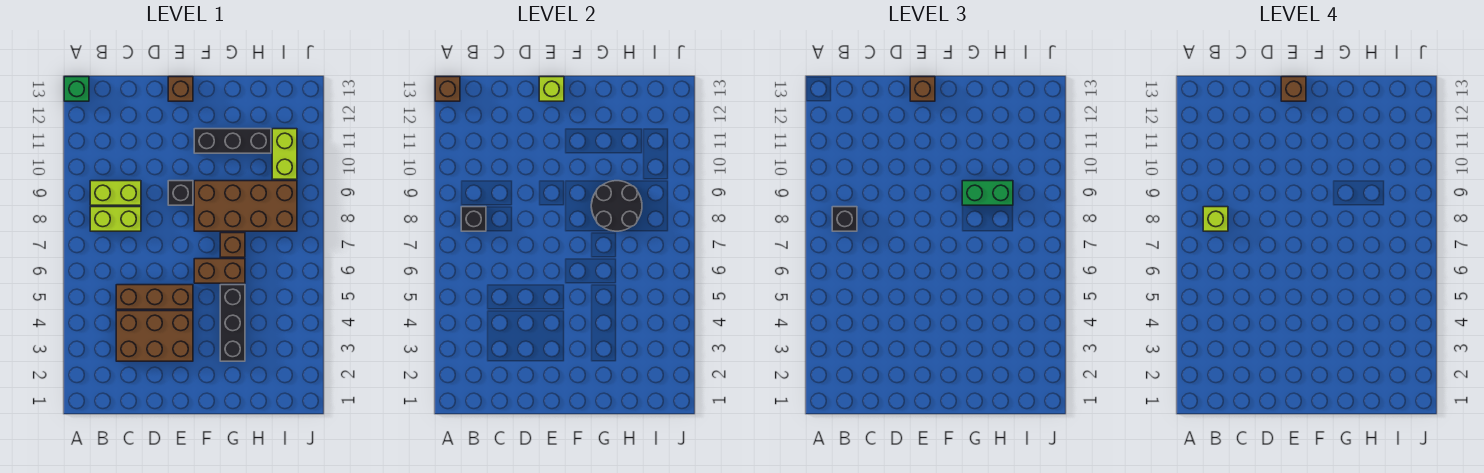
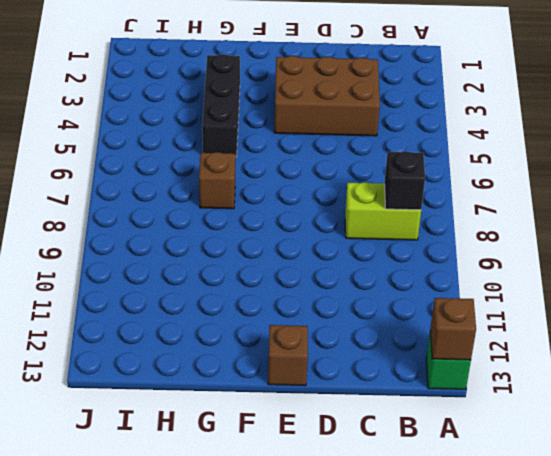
none -> lime brick B9:C9 level 1
none -> brown brick C5:E5 level 1
none -> black brick E9 level 1

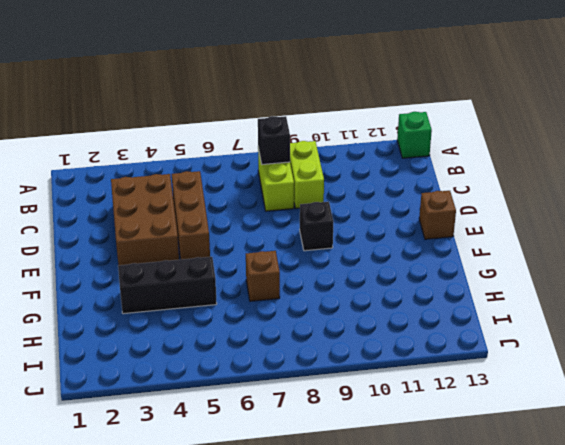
none -> brown brick F6:G6 level 1
none -> brown brick F8:I9 level 1
none -> black brick F11:H11 level 1

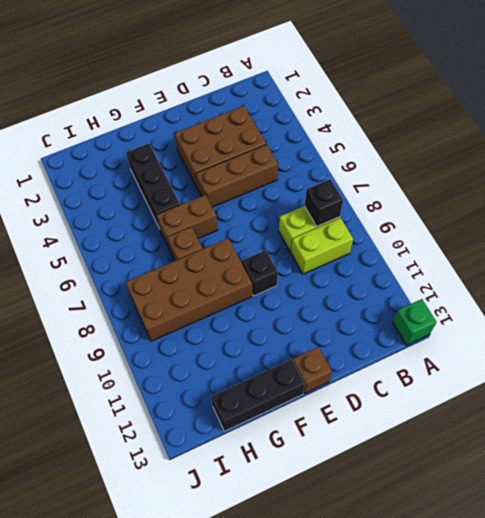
black brick F13:H13 level 1 -> black brick F11:H11 level 1
none -> lime brick I10:I11 level 1
none -> brown brick A13 level 2
none -> lime brick E13 level 2

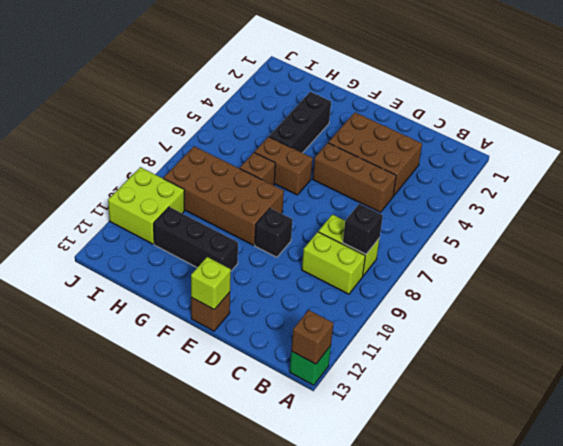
lime brick I10:J11 level 1 -> lime brick I10:I11 level 1
none -> black round brick G8:H9 level 2
none -> black brick B8 level 3
none -> brown brick E13 level 3

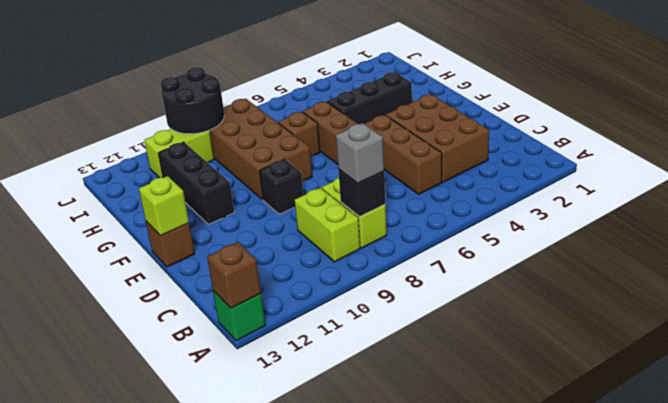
grey brick B8 level 3 -> black brick B8 level 3
black round brick I9:J10 level 2 -> black round brick G8:H9 level 2
none -> brown brick E13 level 3
none -> green brick G9:H9 level 3
none -> lime brick B8 level 4

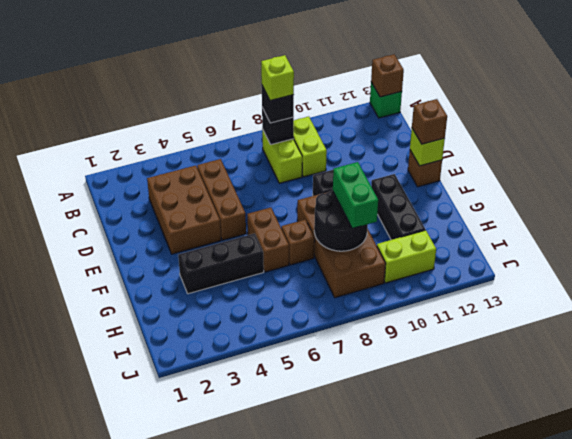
none -> brown brick E13 level 4

